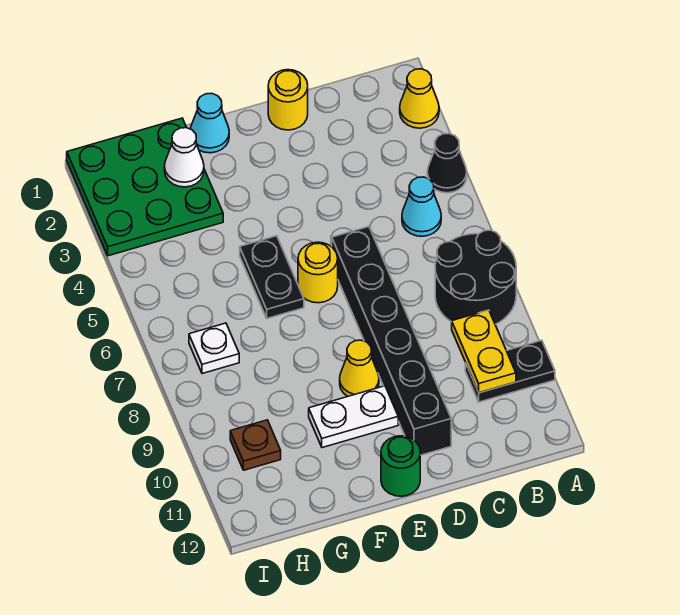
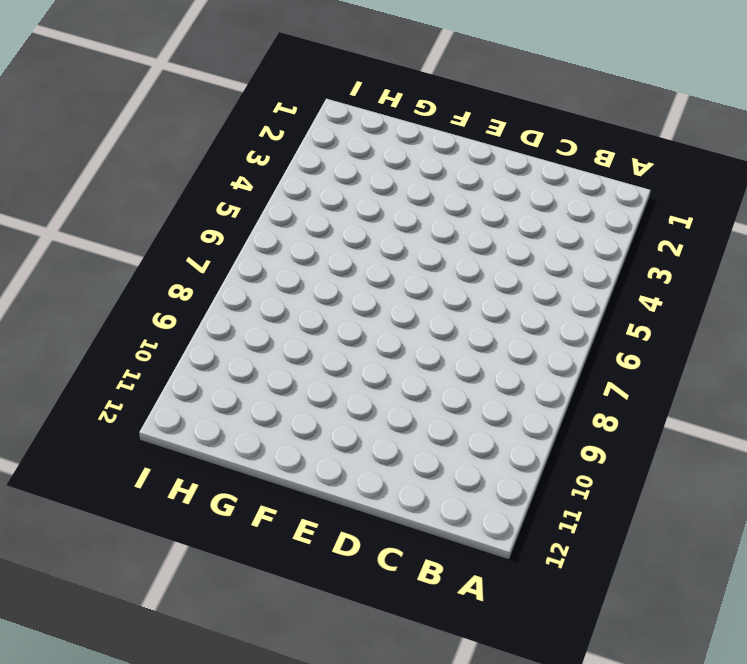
none -> yellow cone A2 level 1
none -> black cone A4 level 1
none -> black round brick A7:B8 level 1

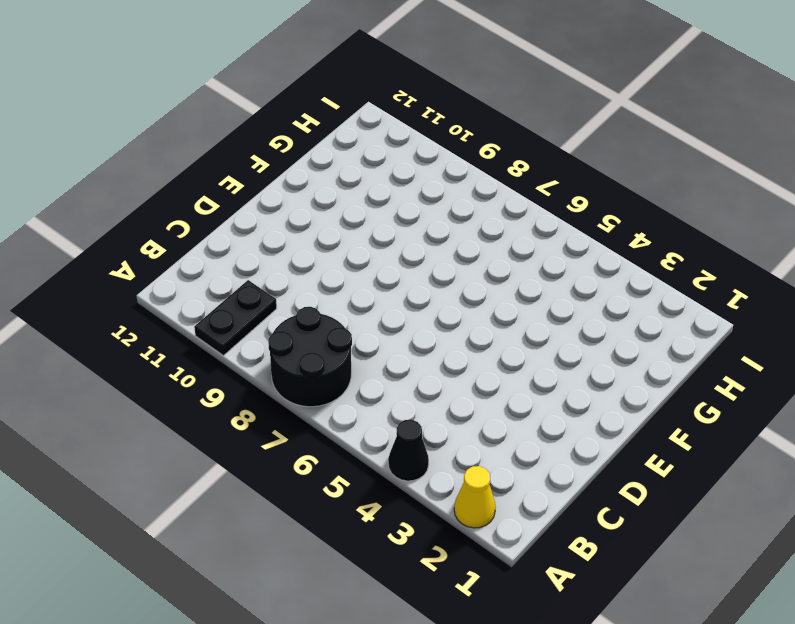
none -> cyan cone B5 level 1
none -> yellow round brick D1 level 1
none -> black brick D6:D11 level 1

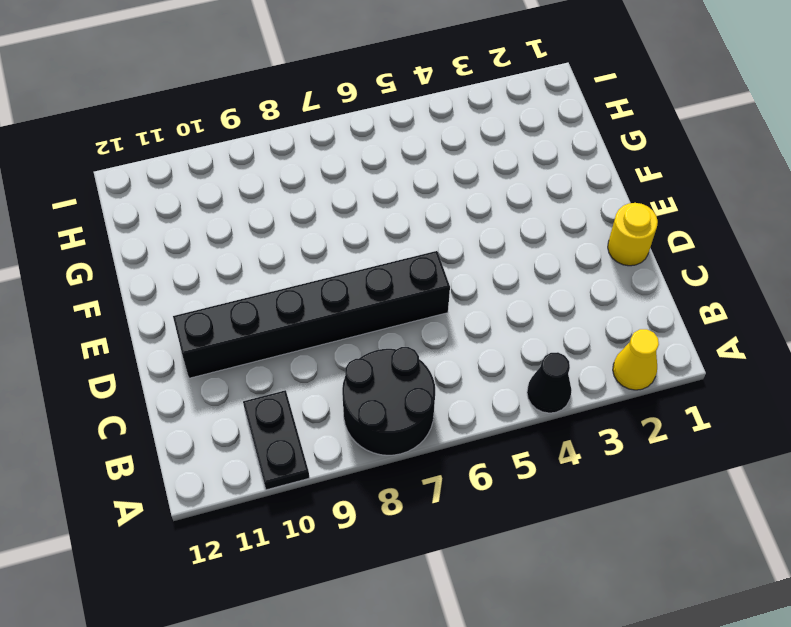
none -> cyan cone B5 level 1
none -> yellow round brick E6 level 1
none -> yellow cone E9 level 1

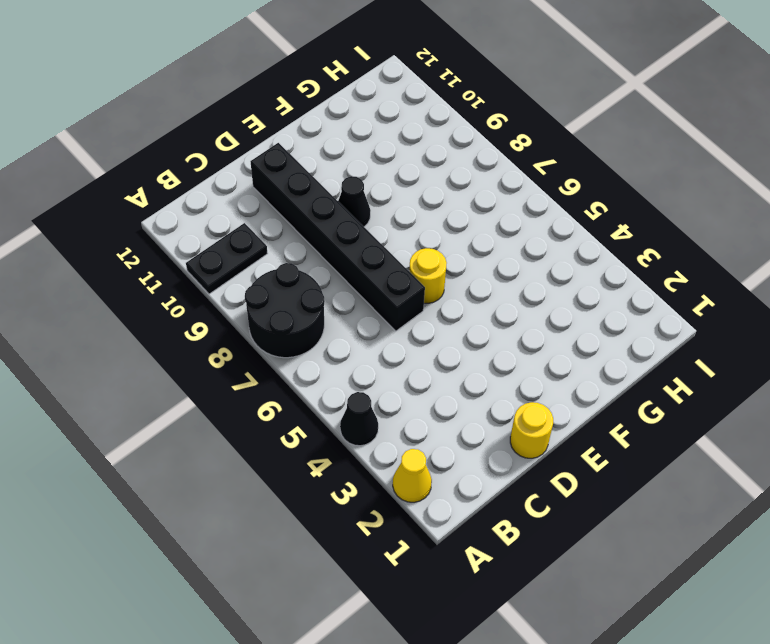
black cone E9 level 1 -> yellow cone E9 level 1
none -> cyan cone B5 level 1
none -> white plate E10:F10 level 1
none -> green round brick E12 level 1

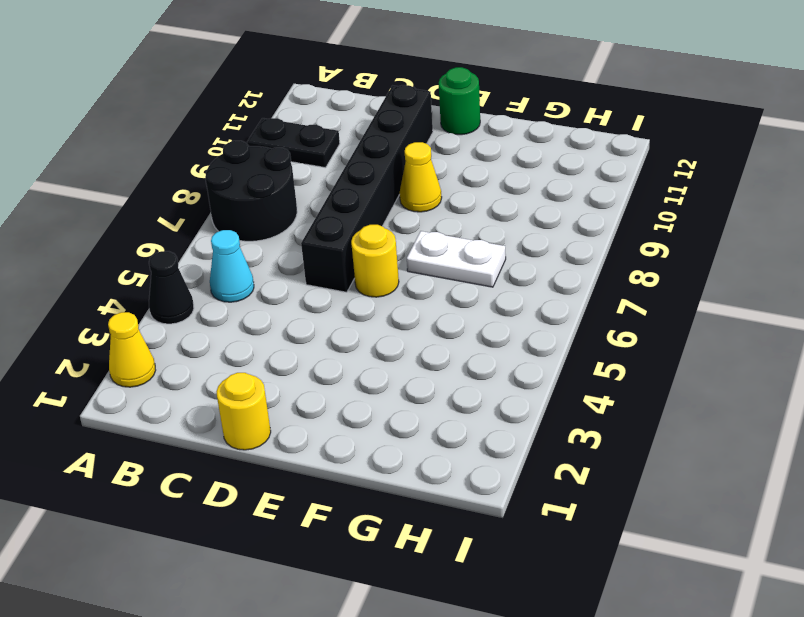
white plate F7:G7 level 1 -> white plate E10:F10 level 1
none -> cyan cone F1 level 1
none -> black plate F5:F6 level 1
none -> green plate G1:I3 level 1

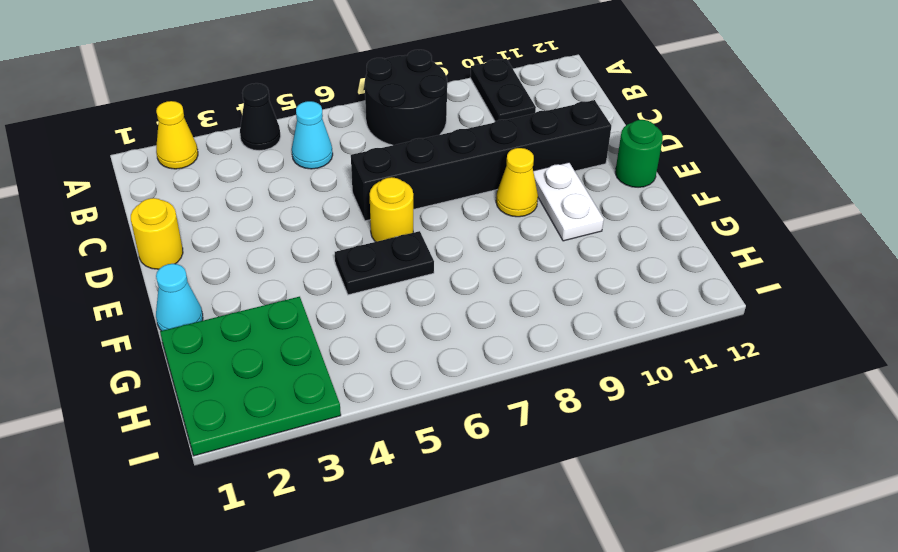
none -> white plate H7 level 1
none -> brown plate H10 level 1
none -> yellow plate B9:B10 level 2

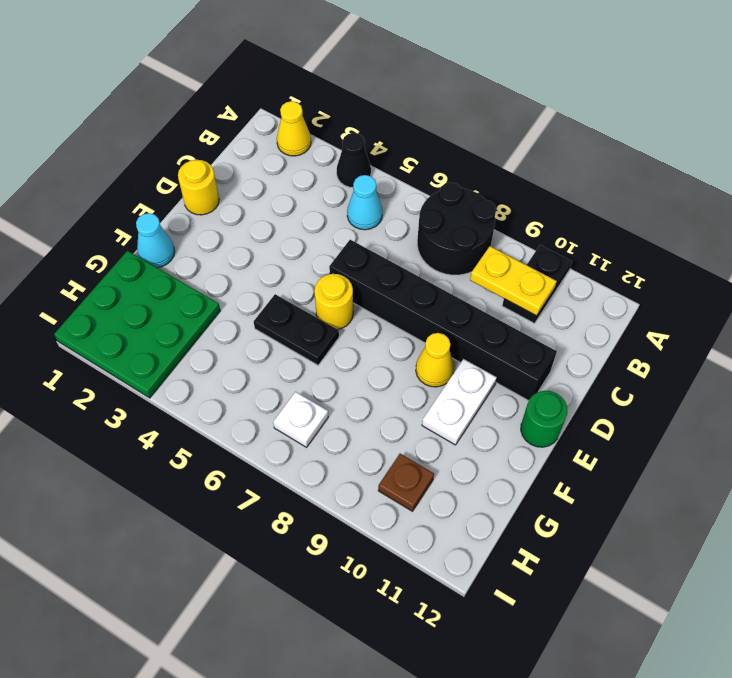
none -> white cone G2 level 2

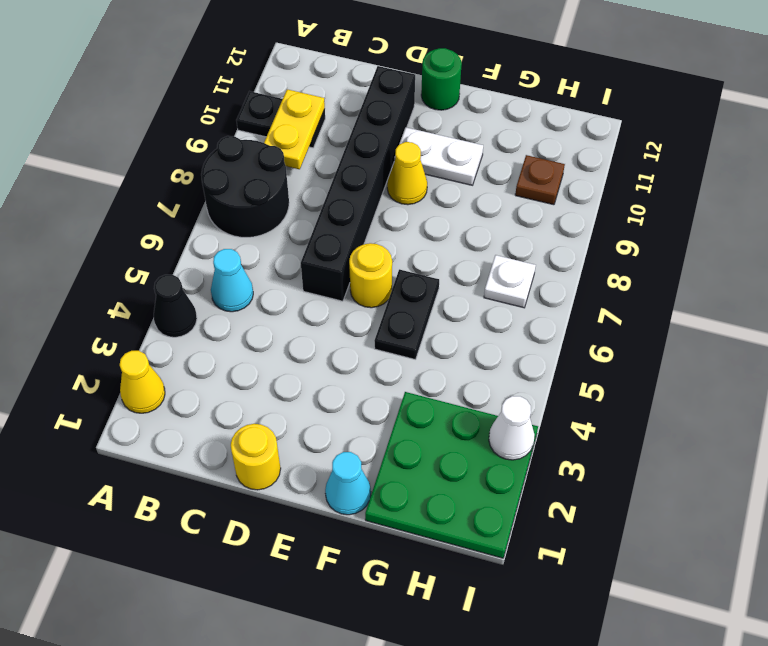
white cone I3 level 2 -> white cone G2 level 2

